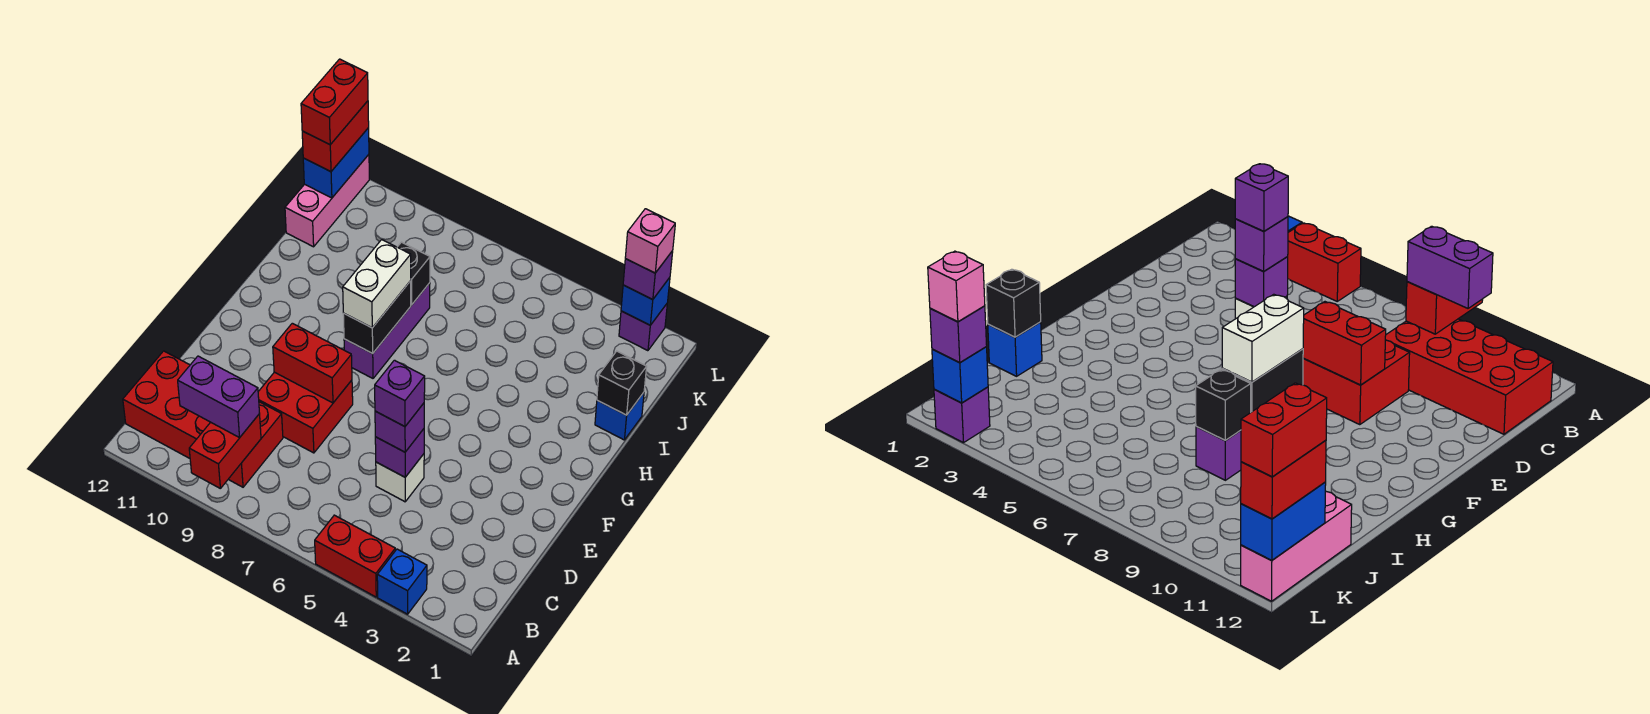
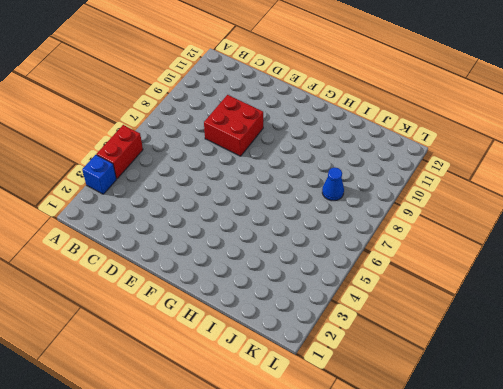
blue cone J8 level 1 -> none
none -> red brick B9:C12 level 1
none -> white brick D5 level 1
none -> purple brick G8:I8 level 1

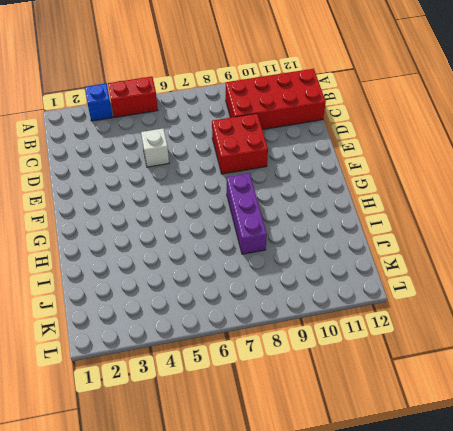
none -> blue brick I1 level 1
none -> pink brick J12:L12 level 1
none -> purple brick L2 level 1

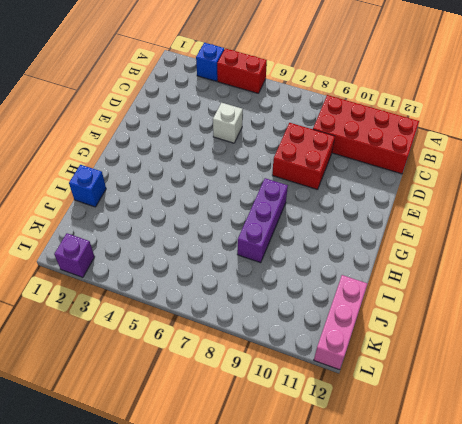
none -> red brick A9:B9 level 2
none -> purple brick D5 level 2
none -> red brick E8:E9 level 2

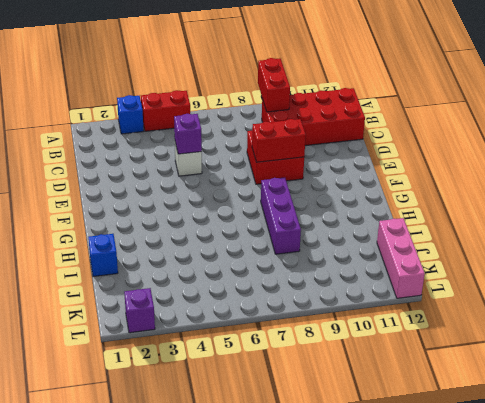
none -> black brick G8:H8 level 2
none -> black brick I1 level 2
none -> black brick I8 level 2

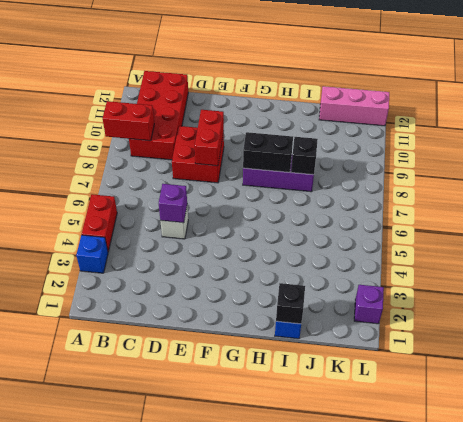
none -> blue brick K12:L12 level 2
none -> blue brick L2 level 2
none -> purple brick B9:B10 level 3

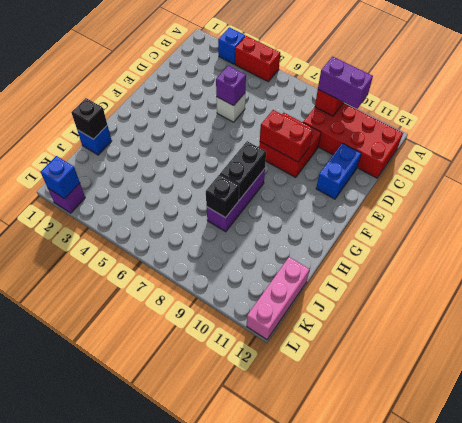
blue brick D11:E11 level 1 -> blue brick K12:L12 level 2
none -> purple brick D5 level 3
none -> white brick G8:H8 level 3
none -> red brick K12:L12 level 3

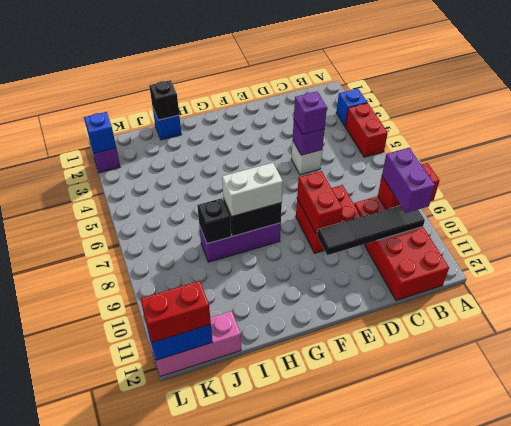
black tile B10:E10 level 2 -> none
none -> purple brick L2 level 3
none -> purple brick D5 level 4
none -> red brick K12:L12 level 4

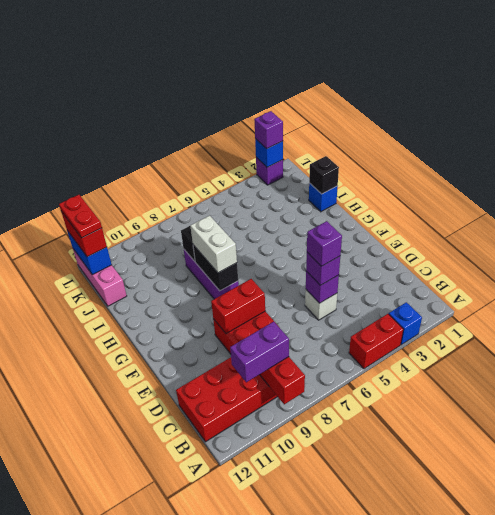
red plate K12:L12 level 4 -> red brick K12:L12 level 4
none -> pink brick L2 level 4

